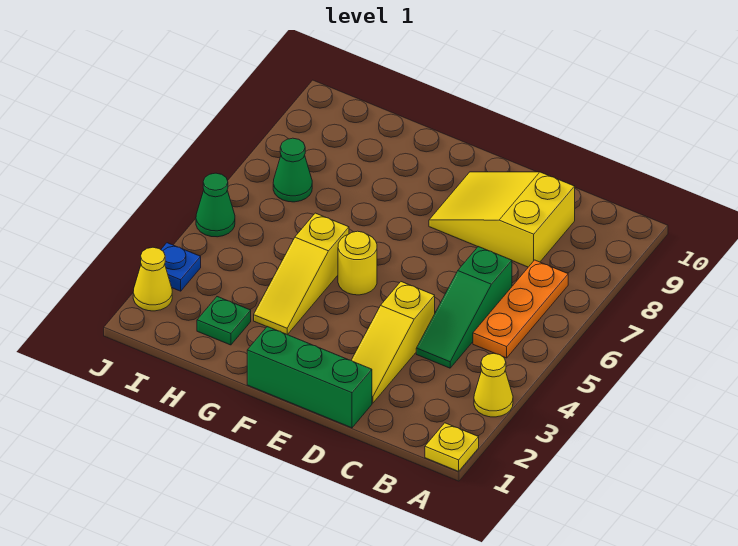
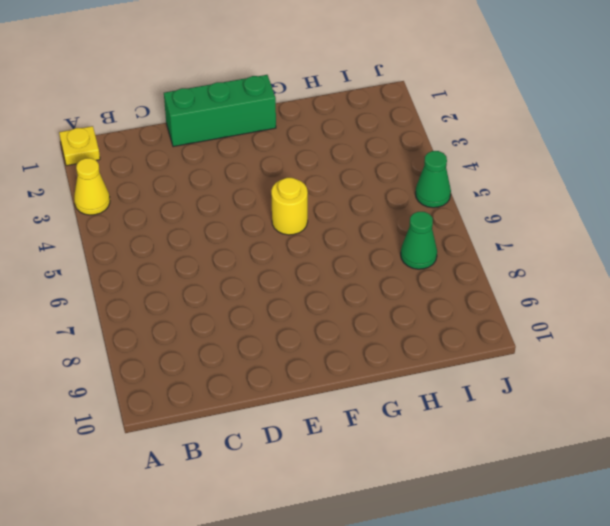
none -> orange plate B5:B7 level 1
none -> green slope C4:C6 level 1 top 6
none -> yellow slope C8:E9 level 1 top C

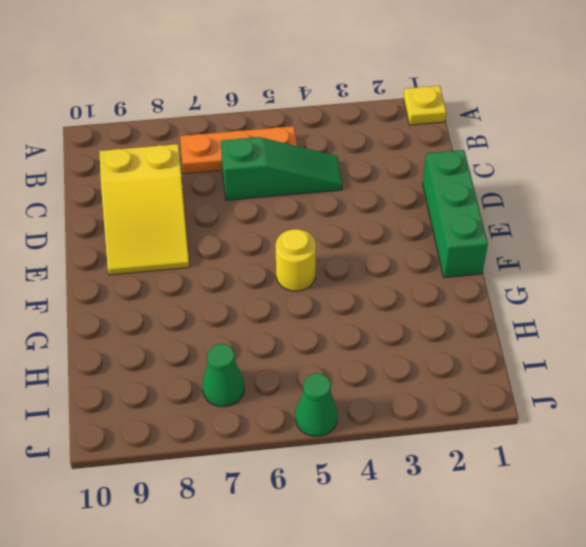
none -> yellow cone A3 level 1
none -> yellow slope D2:D4 level 1 top 4
none -> yellow slope G3:G5 level 1 top 5

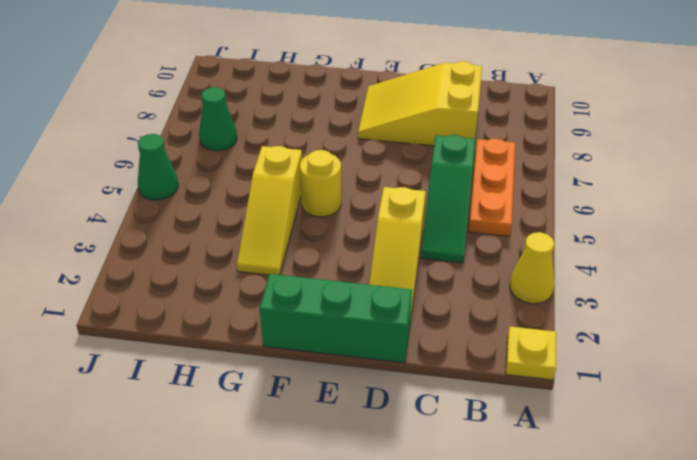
none -> green plate H2 level 1
none -> yellow cone J2 level 1
none -> blue plate J3 level 1

